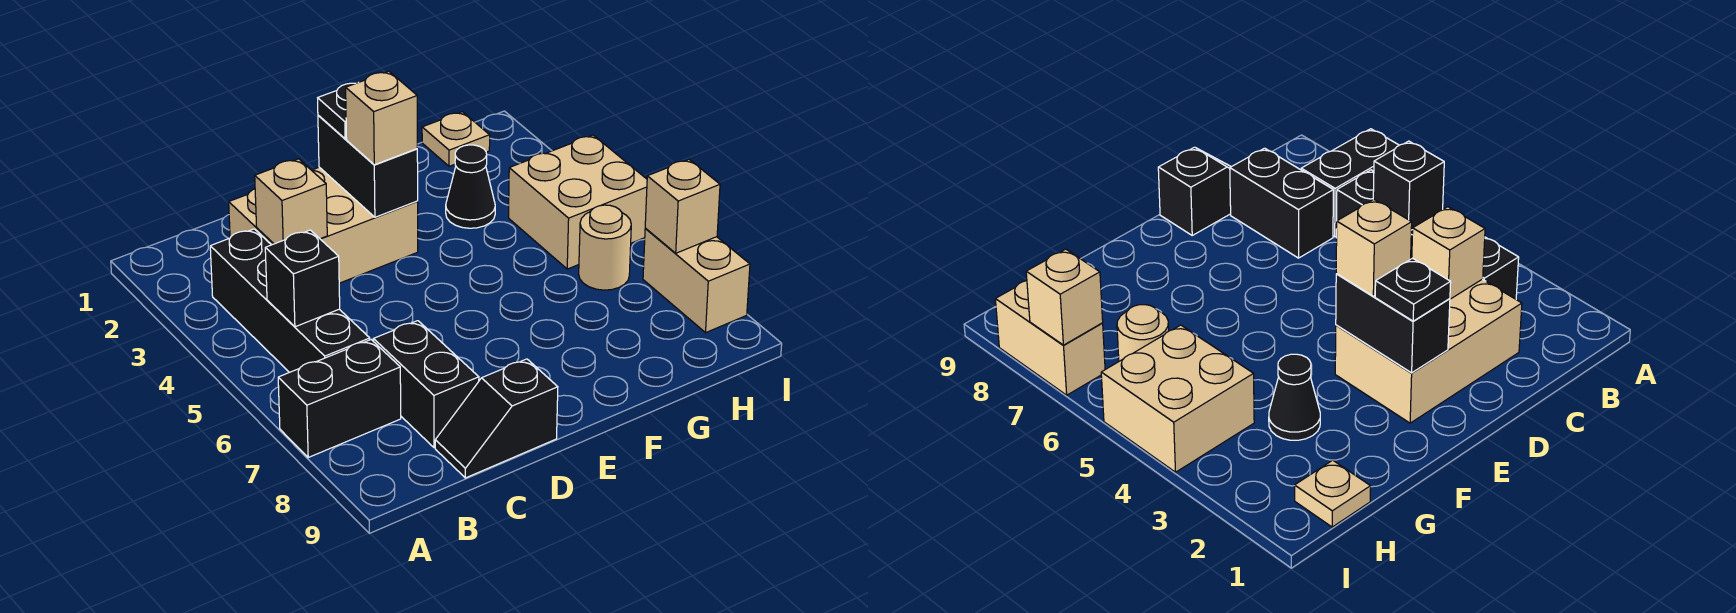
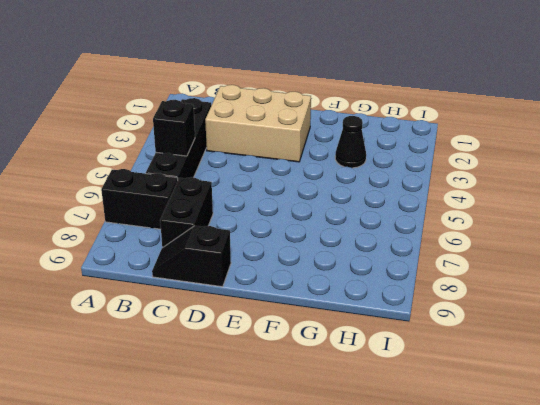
none -> tan plate H1 level 1
none -> tan brick H4:I5 level 1
none -> tan round brick H6 level 1

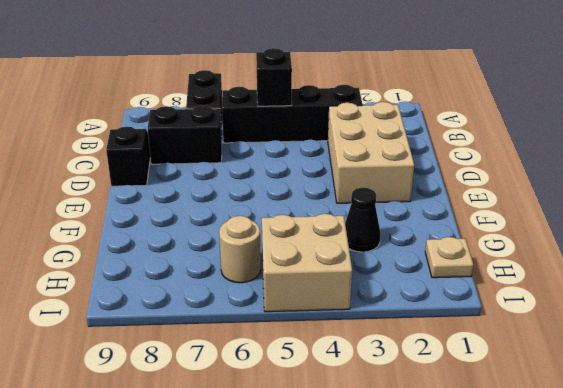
none -> tan brick I7:I8 level 1
none -> tan brick C3 level 2
none -> black brick E2:E3 level 2

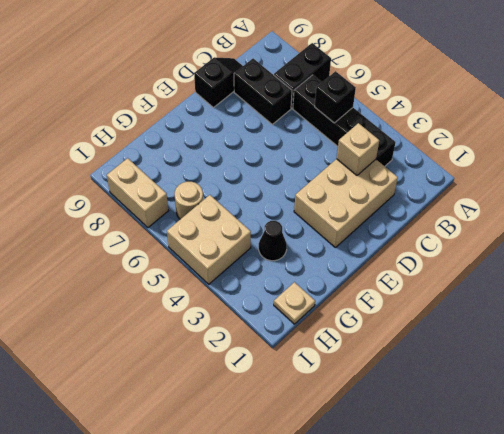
none -> black brick E2:E3 level 2
none -> tan brick I7 level 2
none -> black plate E2 level 3

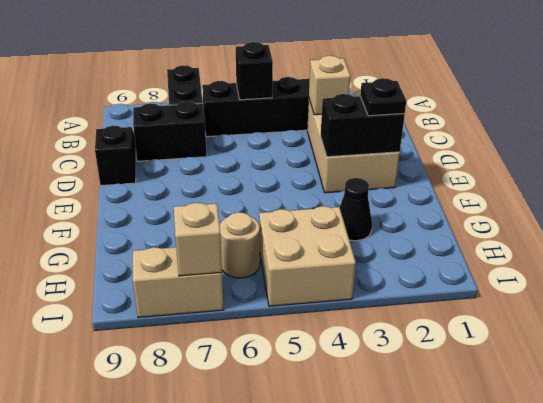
none -> tan plate H1 level 1
none -> tan brick E3 level 3

